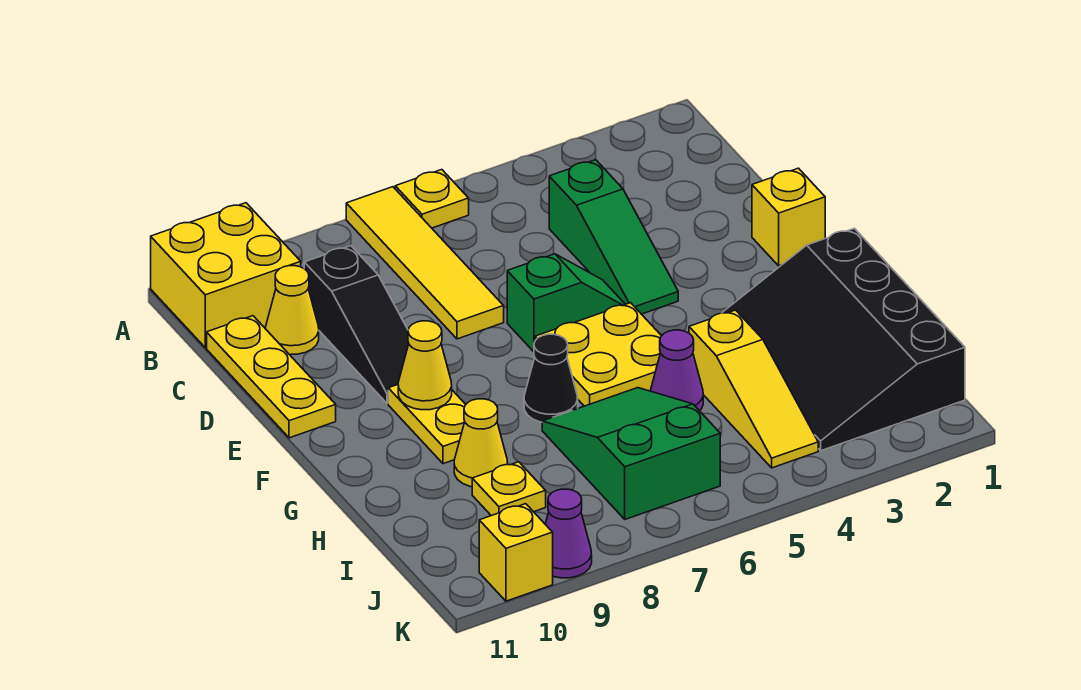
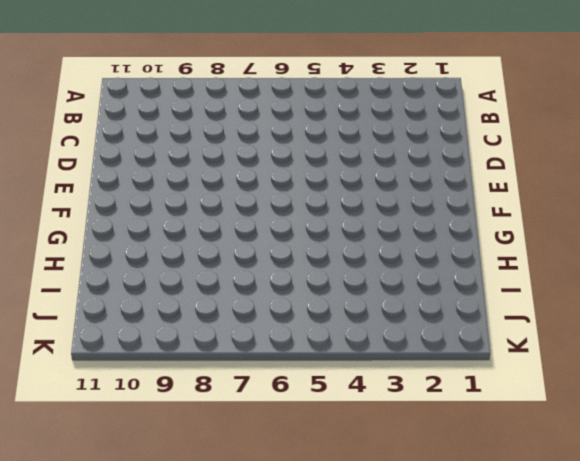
none -> yellow plate A6 level 1
none -> yellow tile A7:D7 level 1
none -> yellow brick A10:B11 level 1

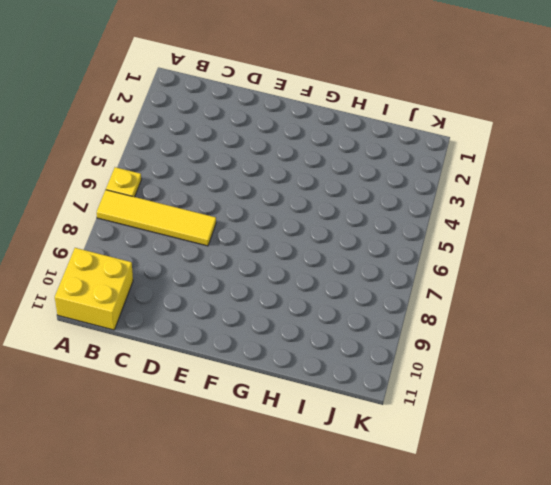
none -> green slope C4:E4 level 1 top C
none -> black slope C9:E9 level 1 top C
none -> yellow cone C10 level 1

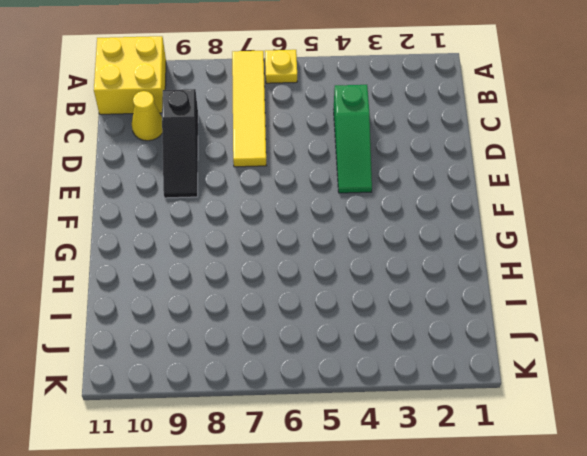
none -> yellow plate C11:E11 level 1
none -> yellow brick E1 level 1
none -> green slope E5:E6 level 1 top 6

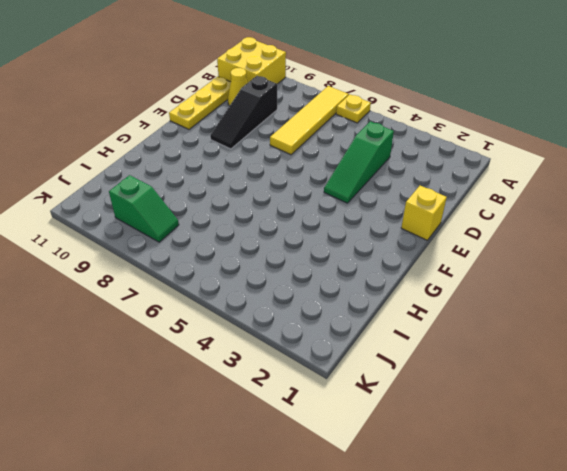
green slope J8:J9 level 1 top 9 -> green slope E5:E6 level 1 top 6
none -> yellow plate F5:G6 level 1
none -> yellow plate F9:G9 level 1
none -> black slope G1:J3 level 1 top 1

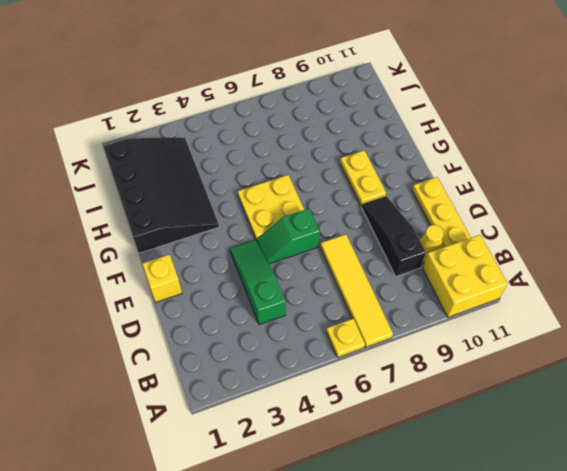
none -> black cone G7 level 1
none -> yellow slope H4:J4 level 1 top H
none -> purple cone H5 level 1

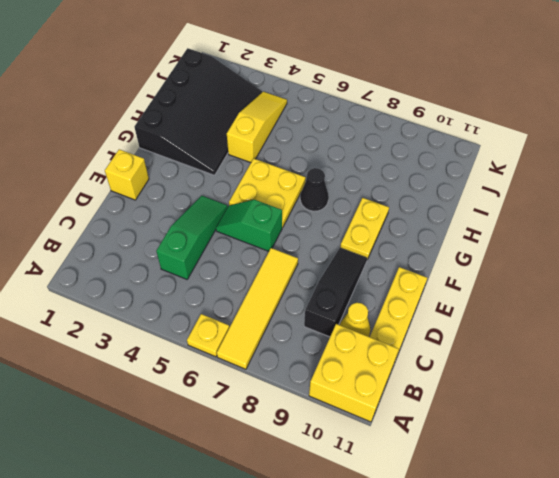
none -> purple cone H5 level 1
none -> green slope H6:J7 level 1 top J
none -> yellow cone H9 level 1

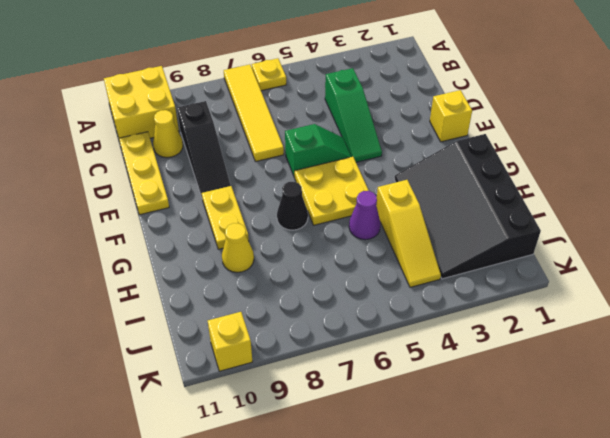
none -> green slope H6:J7 level 1 top J
none -> yellow plate I9 level 1
none -> purple cone K9 level 1

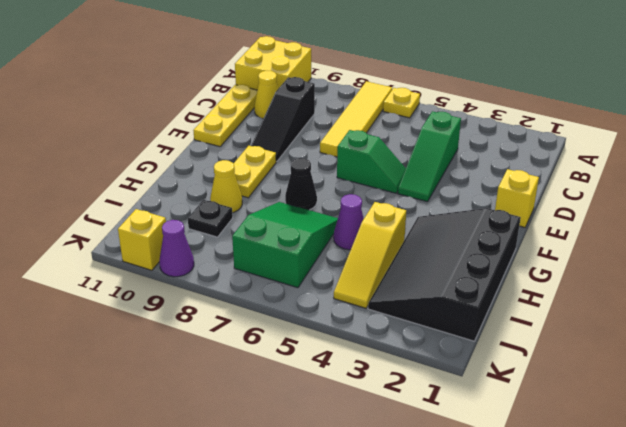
black plate I9 level 1 -> yellow plate I9 level 1
none -> yellow plate F5:G6 level 1
none -> yellow cone F9 level 2

